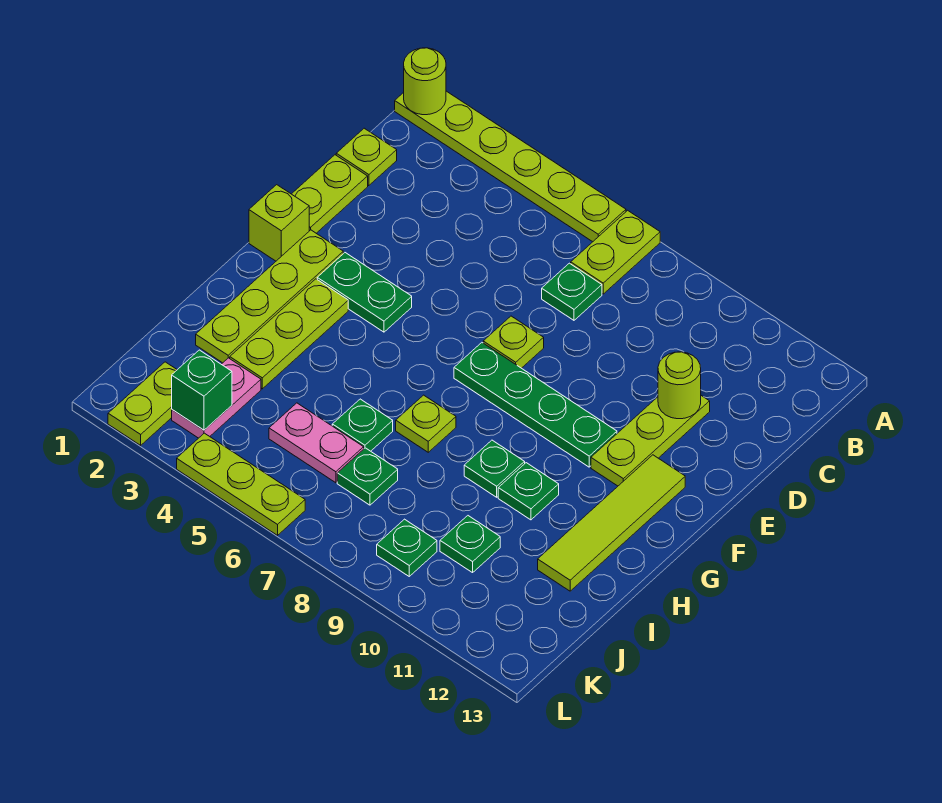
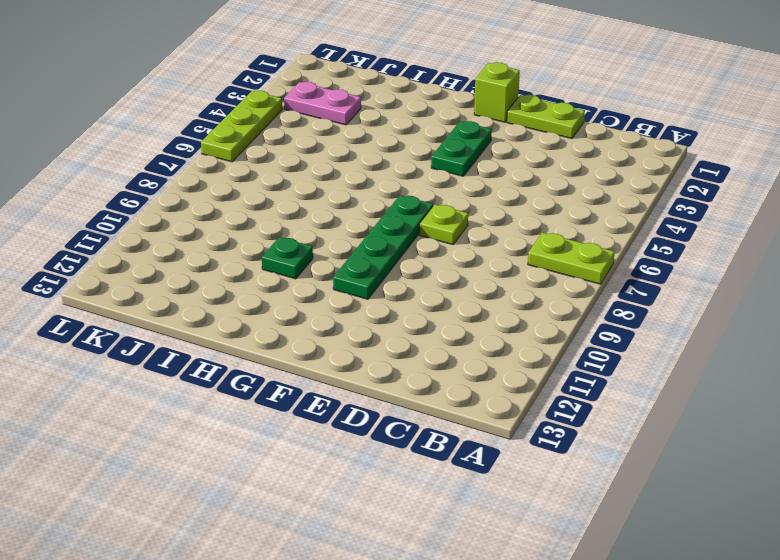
none -> lime plate A1:A6 level 1
none -> lime plate C1 level 1
none -> green plate C7 level 1

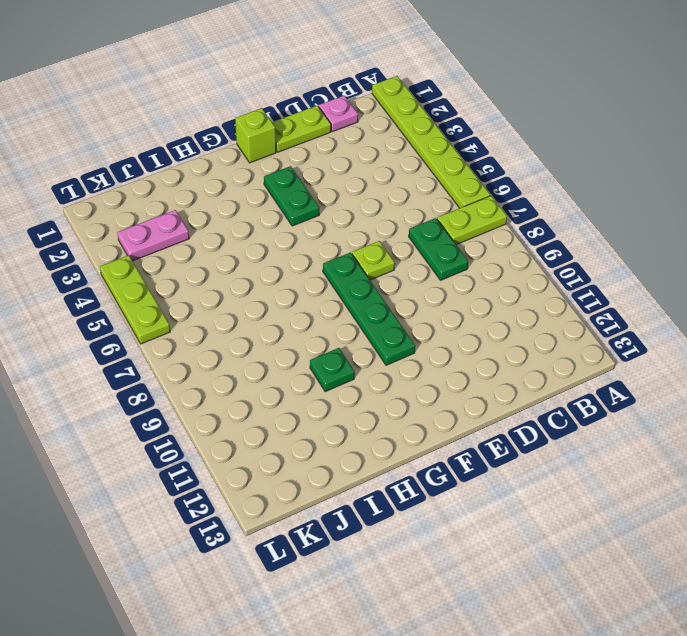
pink plate C1 level 1 -> lime plate C1 level 1
green plate C7:C8 level 1 -> green plate C7 level 1
none -> lime plate D11:F11 level 1
none -> lime plate F2:I2 level 1
none -> lime tile F12:I12 level 1

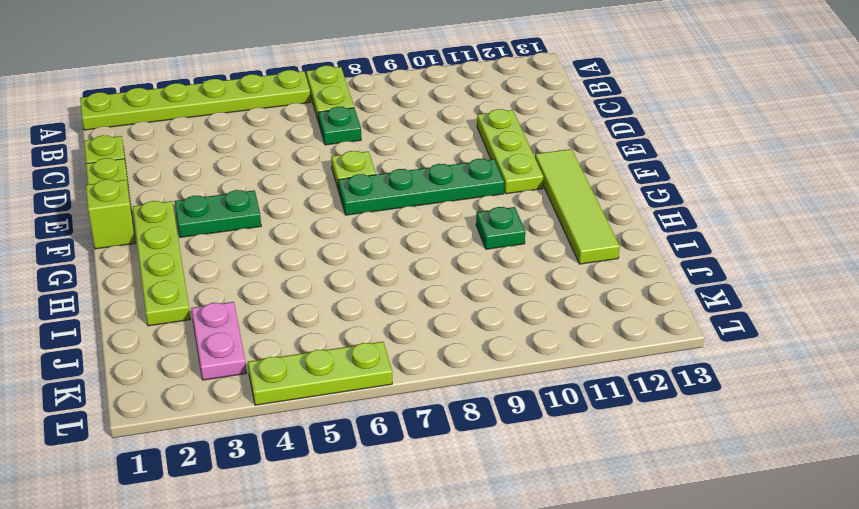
none -> lime plate G3:I3 level 1
none -> lime plate H7 level 1
none -> green plate H9 level 1

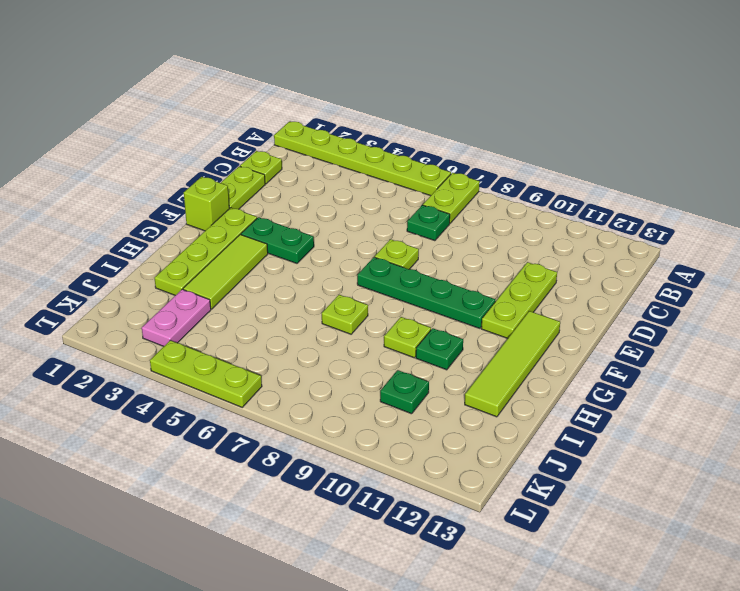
lime tile G3:I3 level 1 -> lime plate G3:I3 level 1
lime plate H9 level 1 -> green plate H9 level 1
none -> green plate I6 level 1
none -> pink plate J5:J6 level 1
none -> green plate J7 level 1

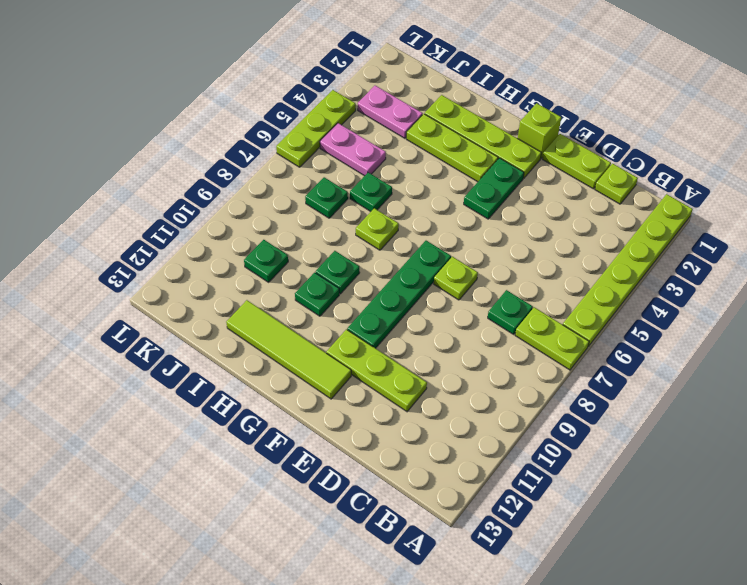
pink plate J5:K5 level 1 -> pink plate J5:J6 level 1
none -> lime plate K2:L2 level 1
none -> green plate K9 level 1
none -> lime round brick A1 level 2

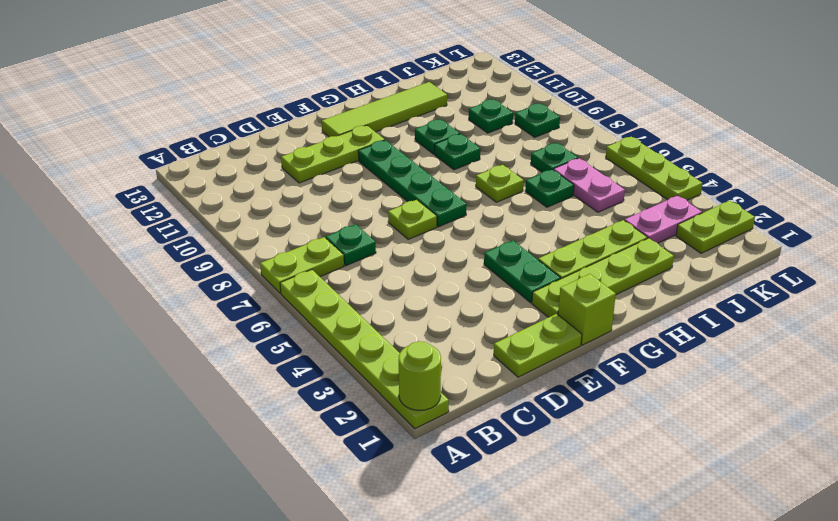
none -> lime plate C1 level 1
none -> lime round brick D11 level 2
none -> green brick K3 level 2

